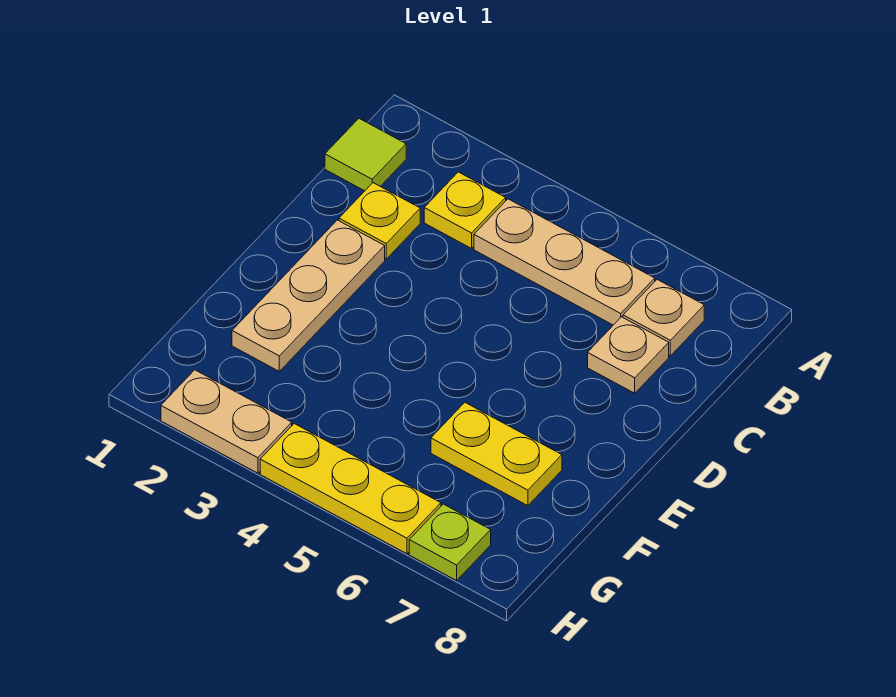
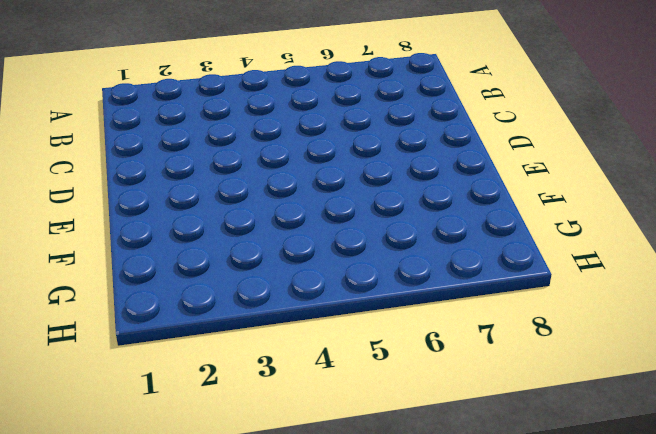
none -> lime tile B1 level 1
none -> yellow plate B3 level 1

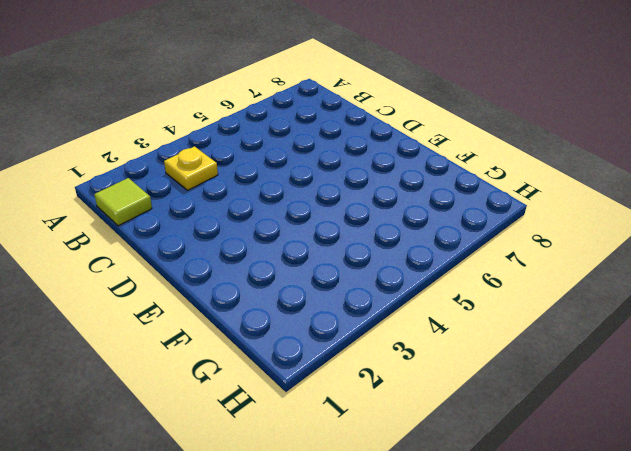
none -> tan plate B4:B6 level 1
none -> tan plate B7 level 1

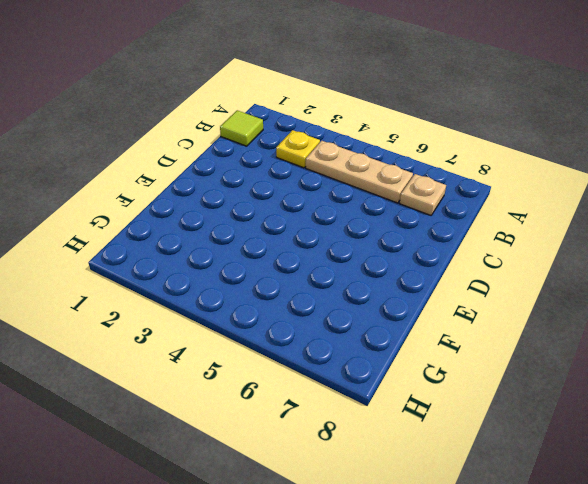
none -> yellow plate C2 level 1
none -> tan plate C7 level 1

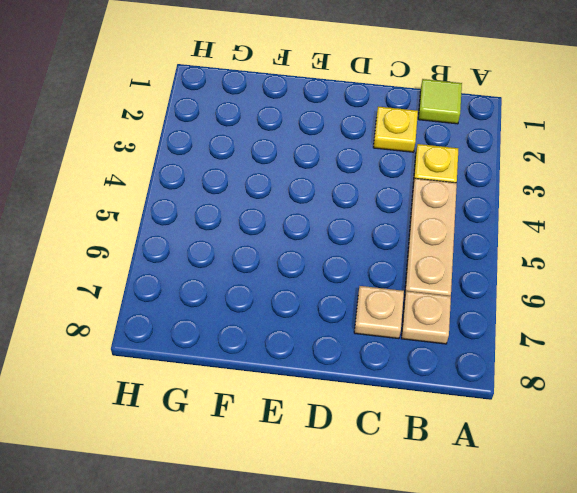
none -> tan plate D2:F2 level 1
none -> yellow plate F6:F7 level 1

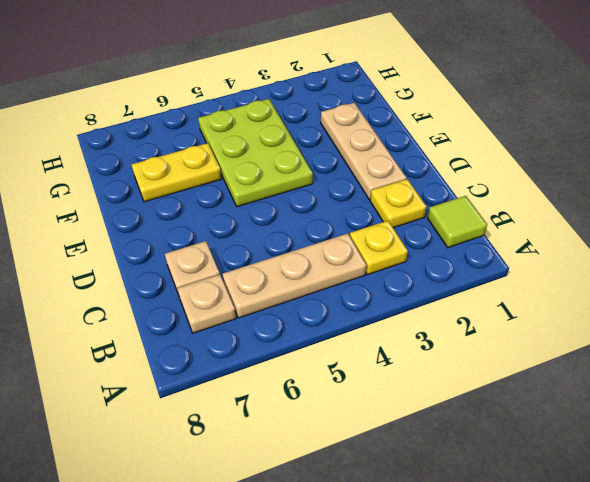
lime plate E4:G5 level 1 -> none
none -> tan plate H2:H3 level 1
none -> yellow plate H4:H6 level 1

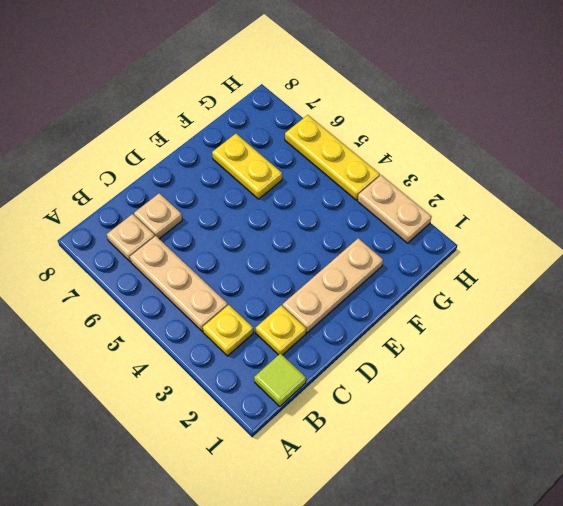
none -> lime plate H7 level 1

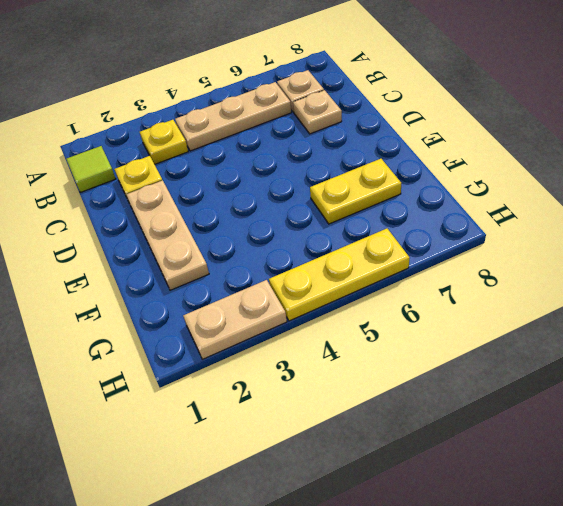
none -> lime plate H7 level 1

